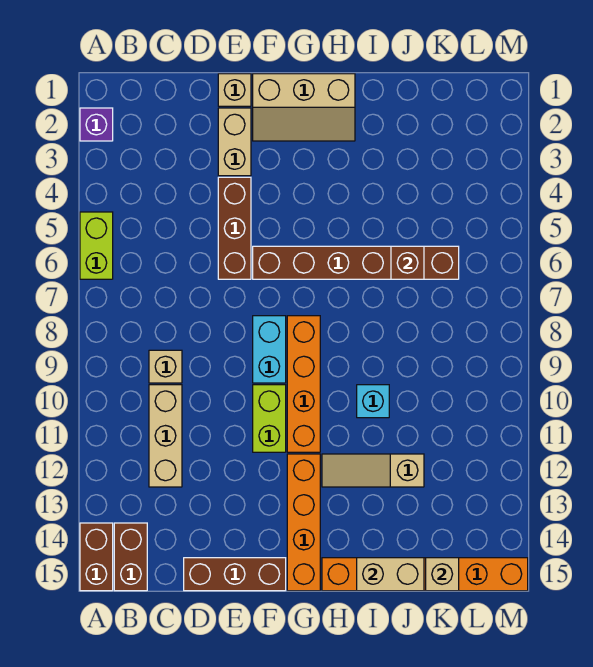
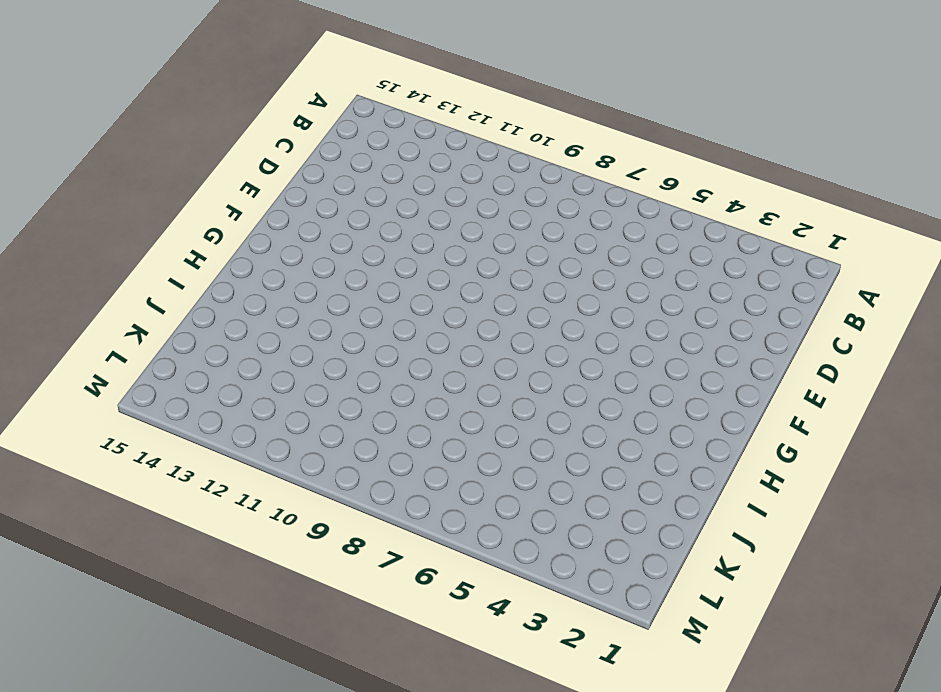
none -> purple brick A2 level 1
none -> lime brick A5:A6 level 1
none -> brown brick A14:A15 level 1

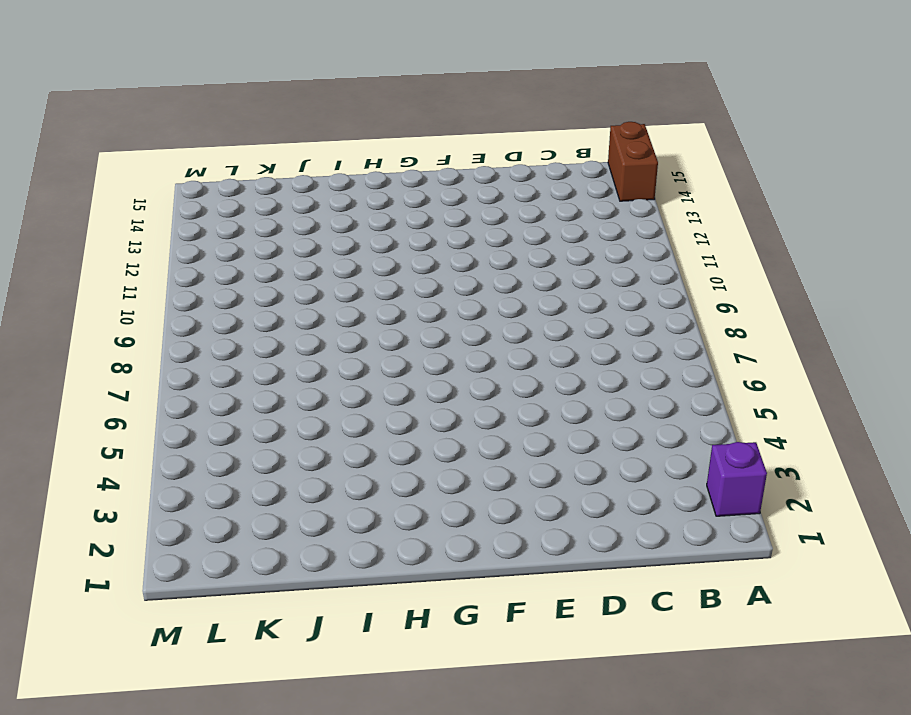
none -> lime brick A5:A6 level 1
none -> brown brick B14:B15 level 1
none -> tan brick C9 level 1

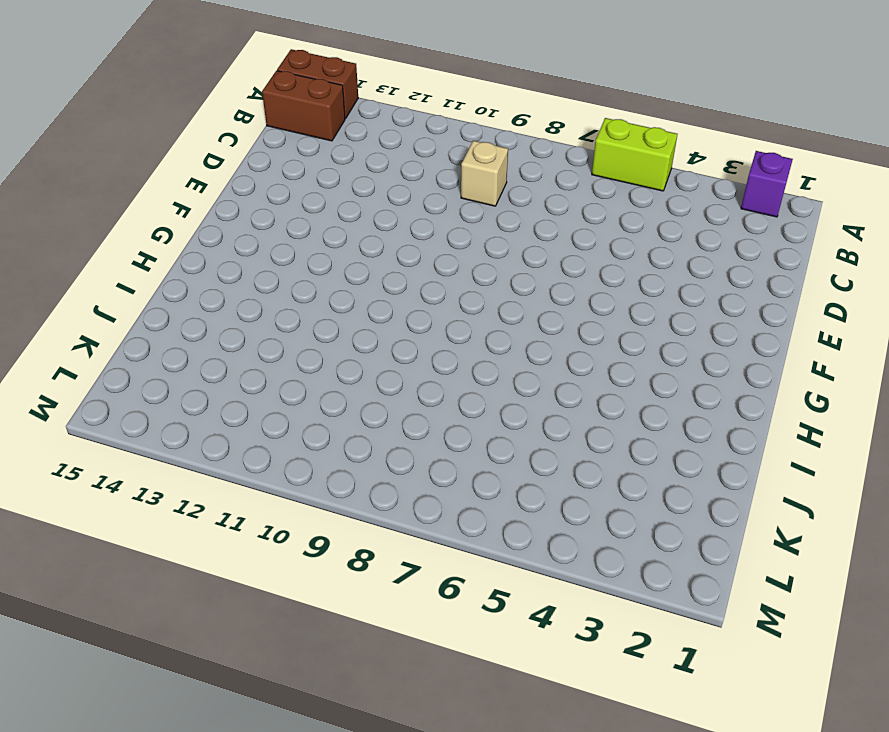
none -> tan brick C10:C12 level 1
none -> brown brick D15:F15 level 1
none -> tan brick E1 level 1

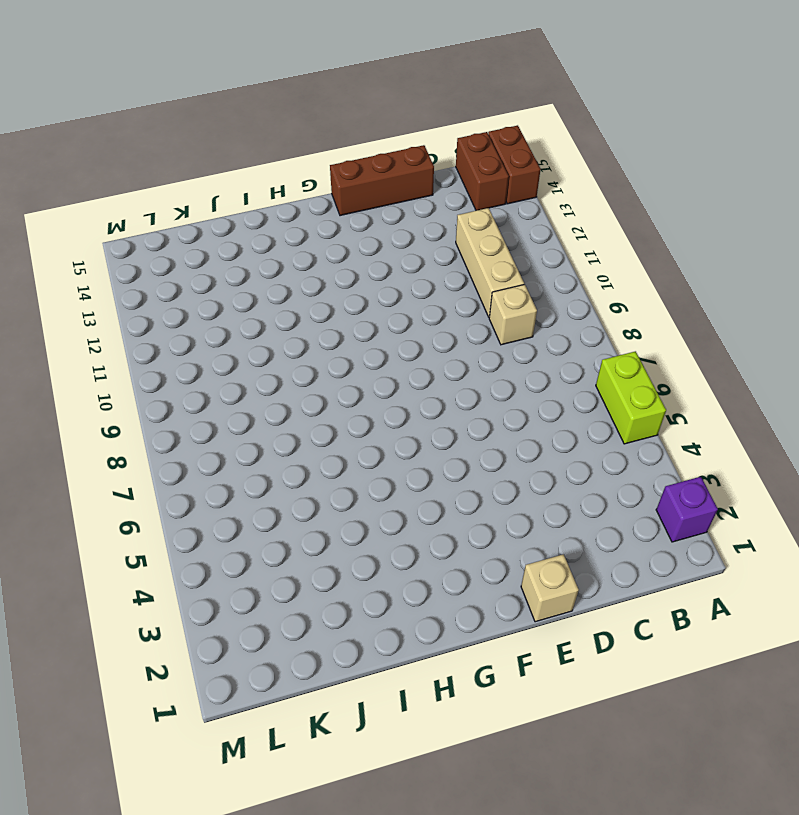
none -> tan brick E2:E3 level 1
none -> brown brick E4:E6 level 1
none -> tan slope F1:H2 level 1 top 1

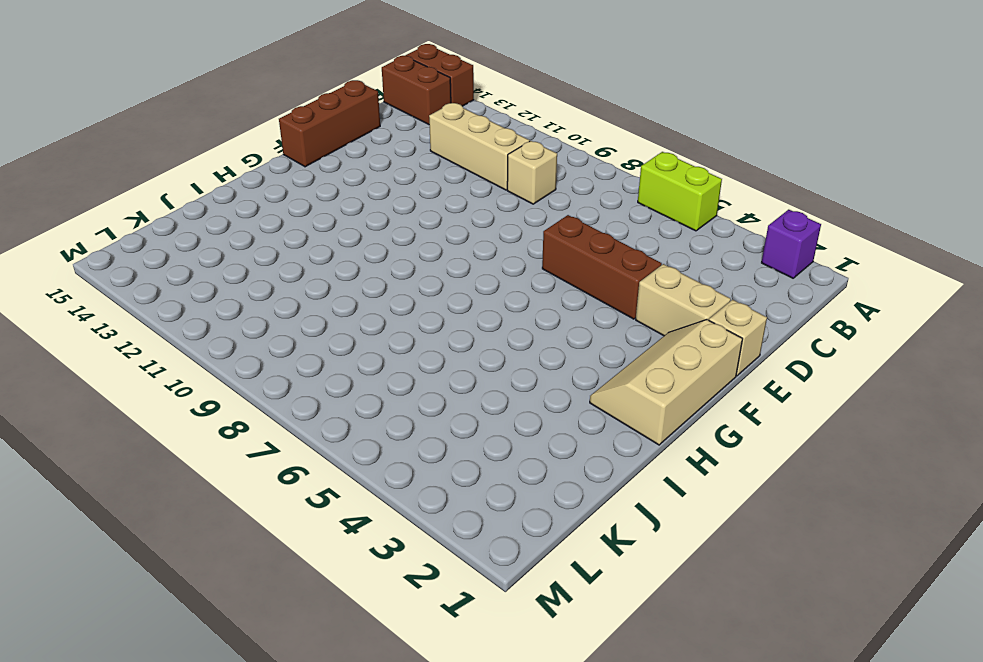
none -> brown brick F6:K6 level 1
none -> cyan brick F8:F9 level 1
none -> lime brick F10:F11 level 1

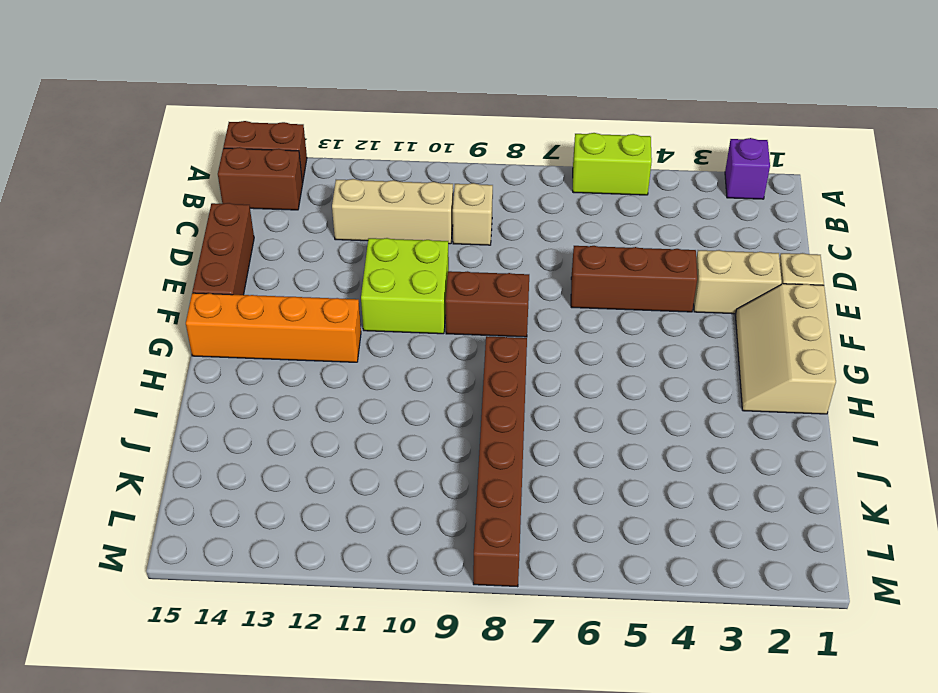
lime brick E10:F11 level 1 -> lime brick F10:F11 level 1
brown brick F8:F9 level 1 -> cyan brick F8:F9 level 1
brown brick H8:M8 level 1 -> brown brick F6:K6 level 1
none -> orange brick G8:G11 level 1
none -> tan slope H12:J12 level 1 top J
none -> orange brick H15:M15 level 1

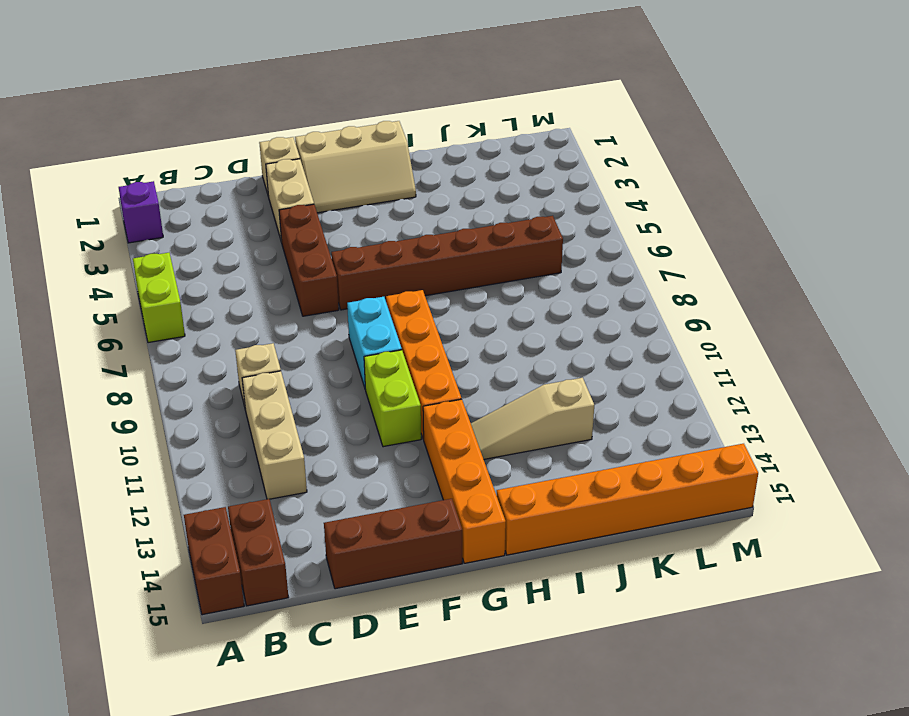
none -> cyan brick I10 level 1
none -> tan brick I15:J15 level 2
none -> brown brick J6 level 2

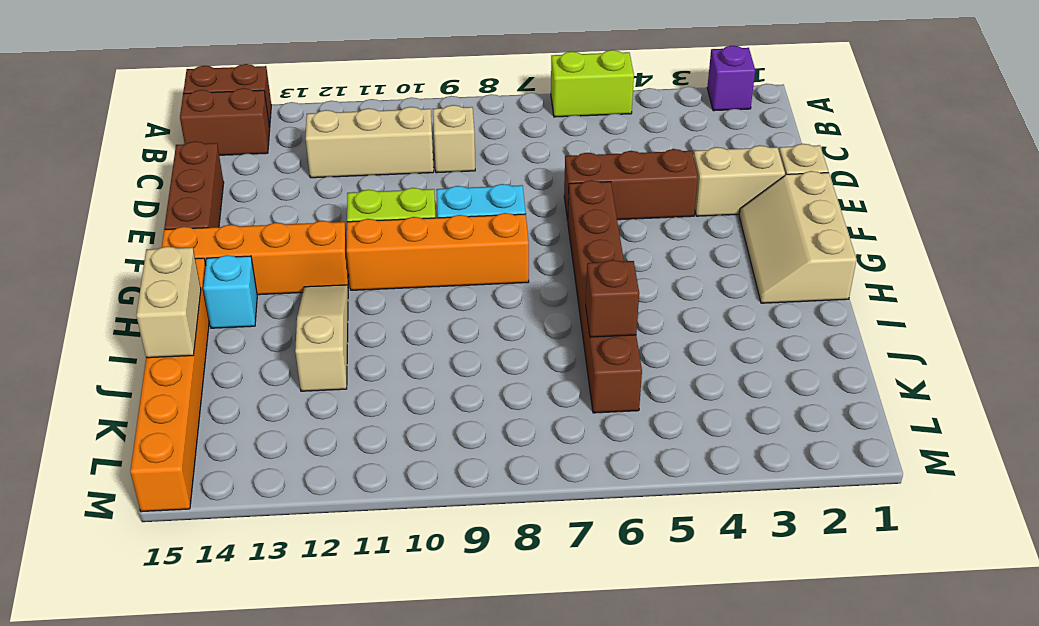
cyan brick H14 level 1 -> cyan brick I10 level 1
none -> tan brick K15 level 2

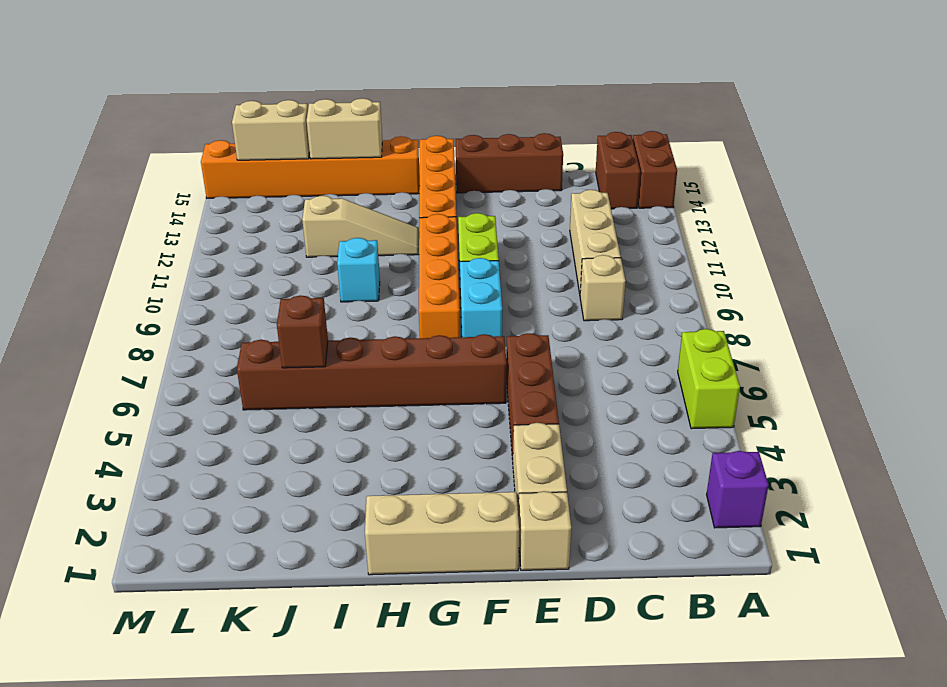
tan brick K15:L15 level 2 -> tan brick K15 level 2

